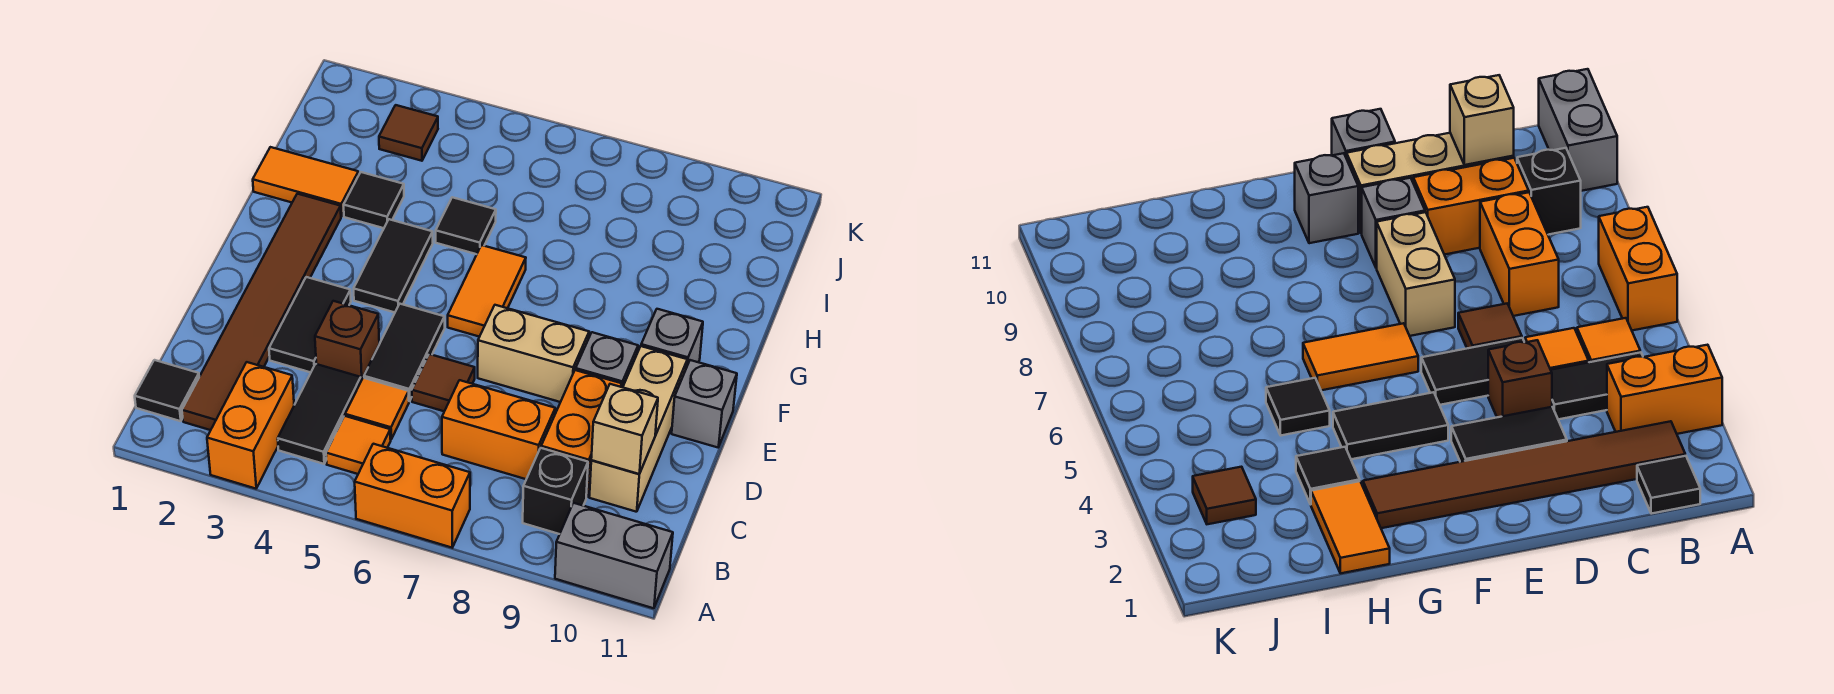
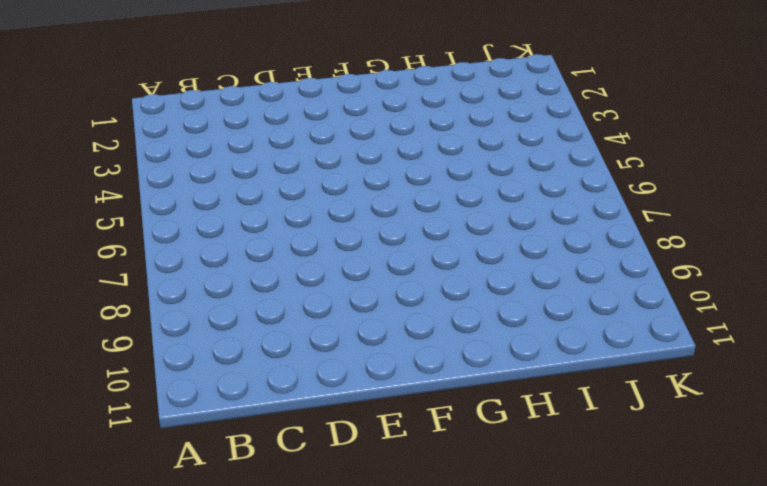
none -> orange brick A3:B3 level 1
none -> orange brick A6:A7 level 1
none -> grey brick A10:A11 level 1

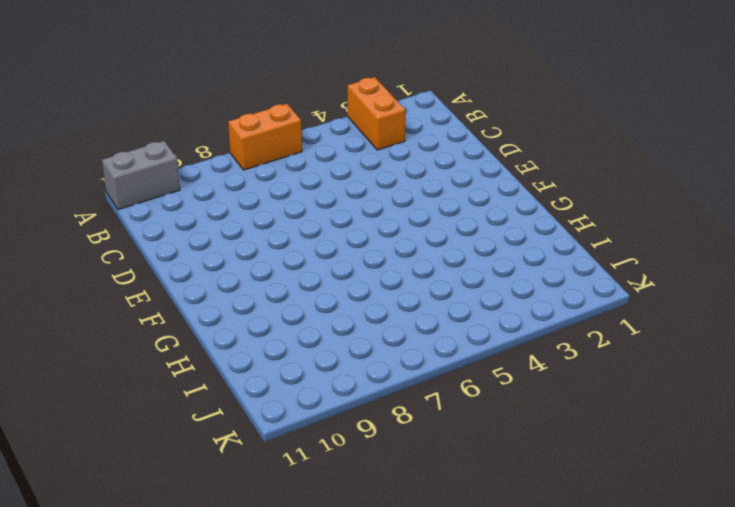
none -> black tile B1 level 1
none -> brown tile B2:G2 level 1
none -> black tile B4:C4 level 1

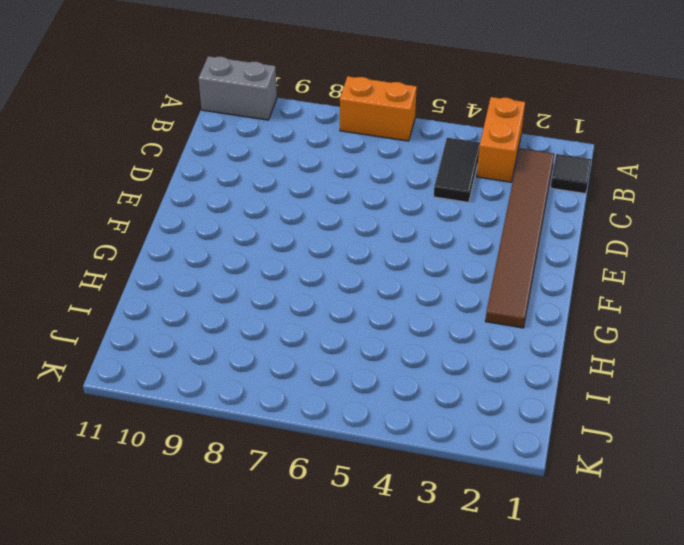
none -> orange tile B5 level 1
none -> black brick B9 level 1
none -> orange tile C5 level 1

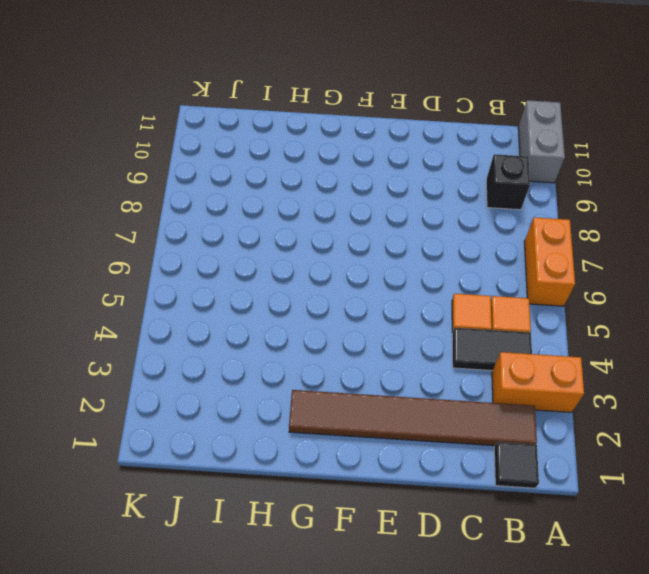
none -> orange brick C7:C8 level 1
none -> orange brick C9:D9 level 1
none -> tan brick C10:E10 level 1

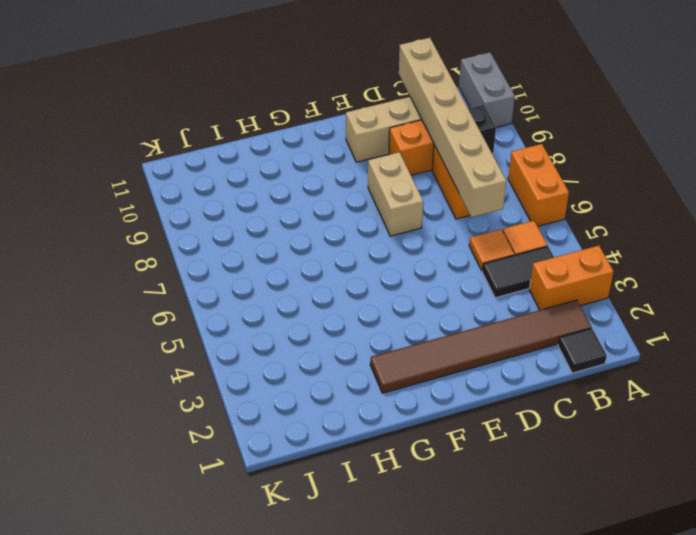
tan brick C6:C11 level 2 -> tan brick C10 level 2
none -> black tile D3:E3 level 1
none -> brown brick D4 level 1
none -> black tile D5:E5 level 1

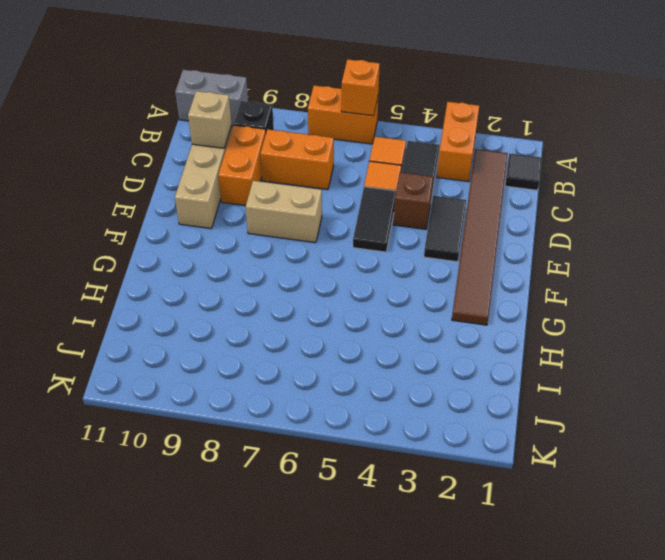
orange brick A6 level 2 -> none
none -> brown tile D6 level 1
none -> grey brick E9 level 1
none -> grey brick E11 level 1

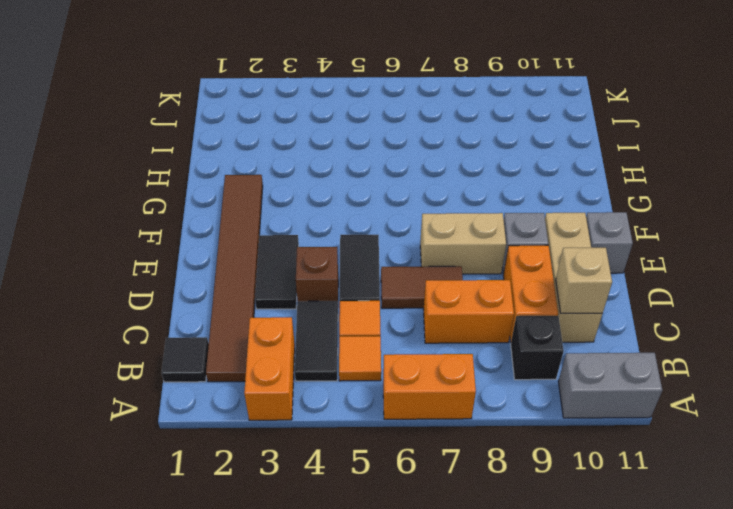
brown tile D6:D7 level 1 -> brown tile D6 level 1
none -> black tile F4:G4 level 1
none -> orange tile F6:G6 level 1
none -> grey brick F10 level 1

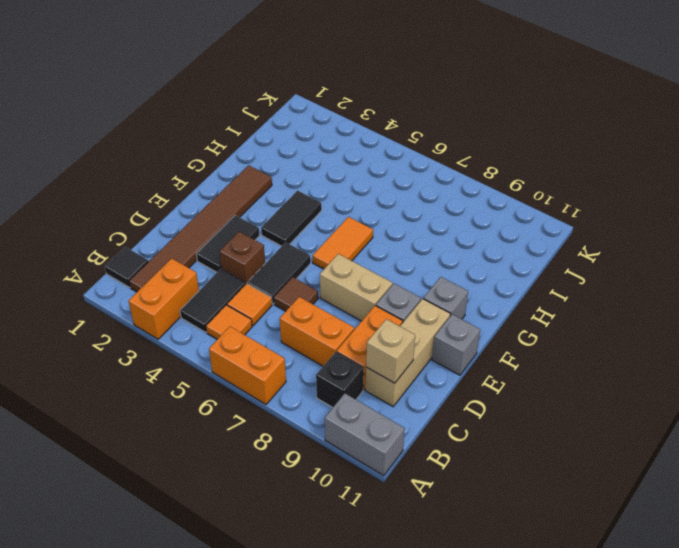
none -> orange tile H1:H2 level 1
none -> black tile H3 level 1
none -> black tile H5 level 1

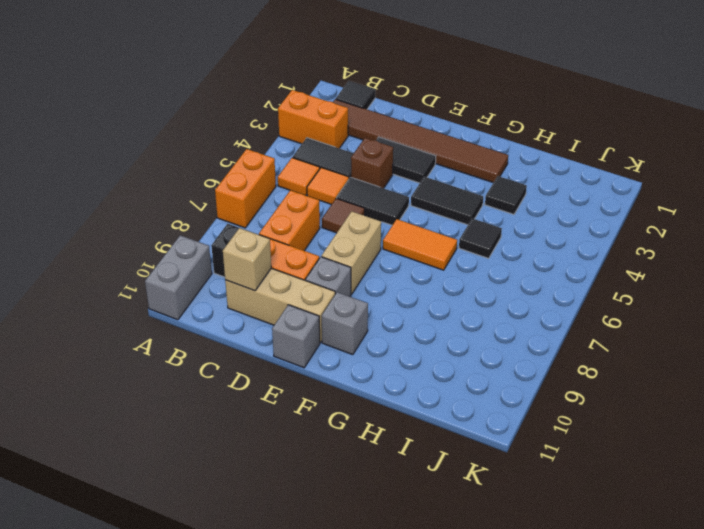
none -> orange tile H1:H2 level 1
none -> brown tile J3 level 1

